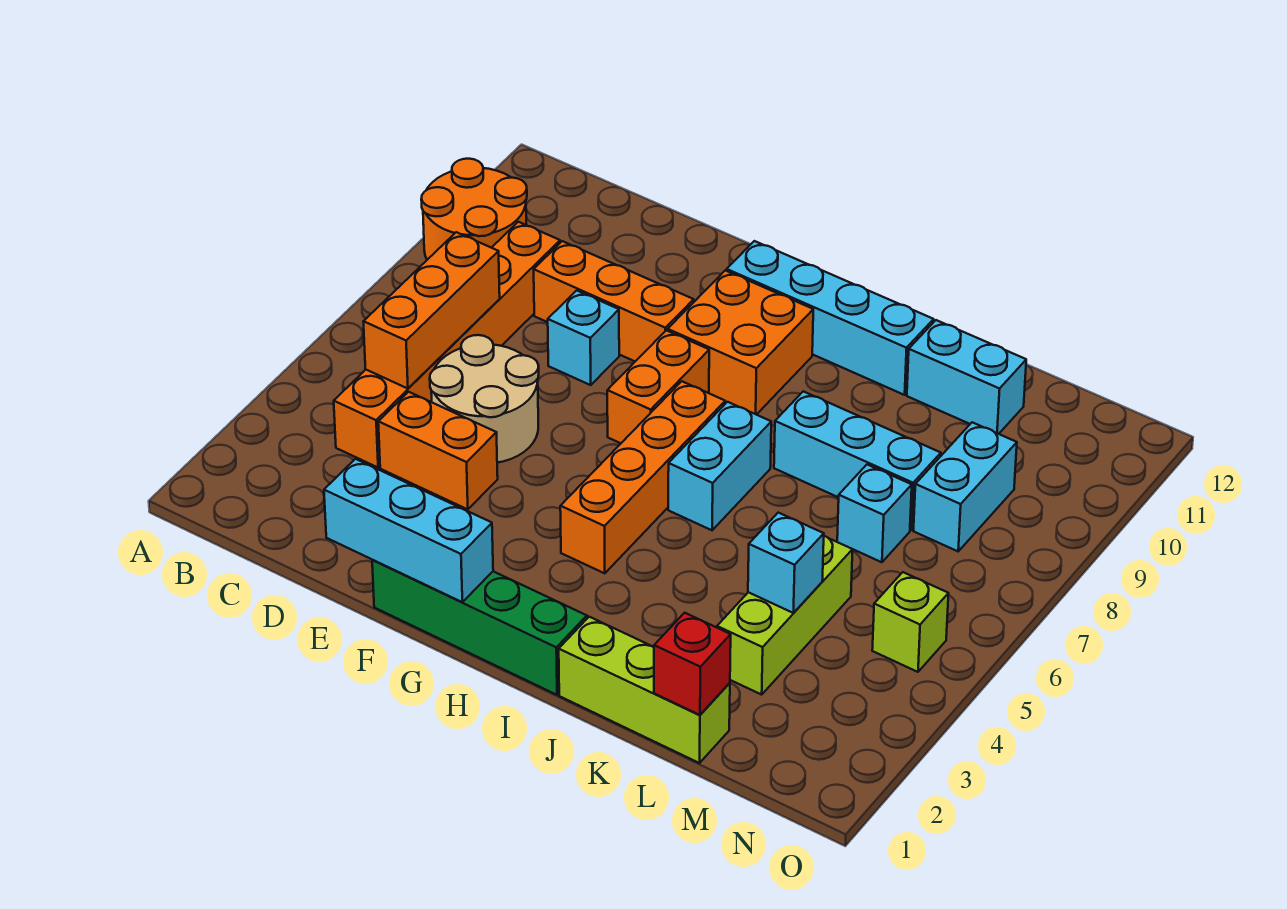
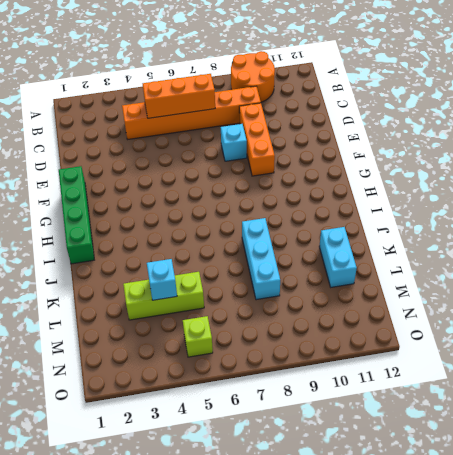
none -> orange brick D4:E4 level 1
none -> tan round brick D5:E6 level 1
none -> orange brick G7:G8 level 1

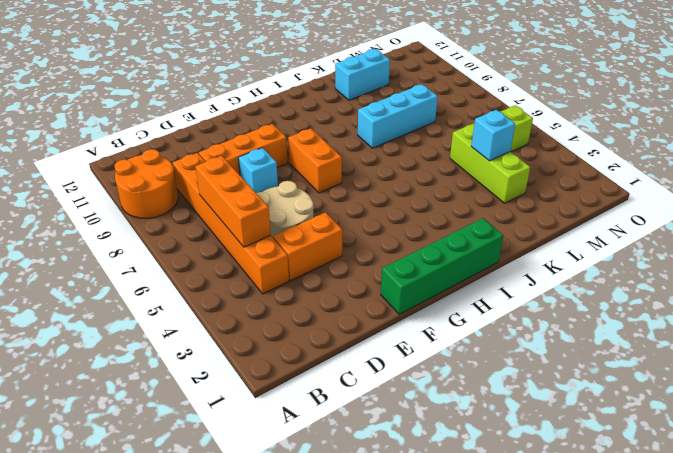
none -> orange brick G9:H10 level 1
none -> cyan brick G11:J11 level 1
none -> orange brick H4:H7 level 1

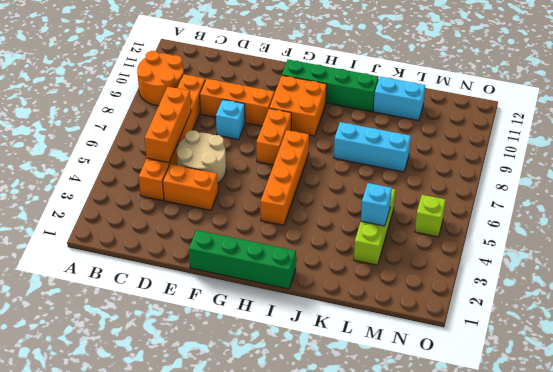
green brick G11:J11 level 1 -> cyan brick G11:J11 level 1
none -> cyan brick I6:I7 level 1
none -> lime brick J1:L1 level 1
none -> cyan brick L7 level 1

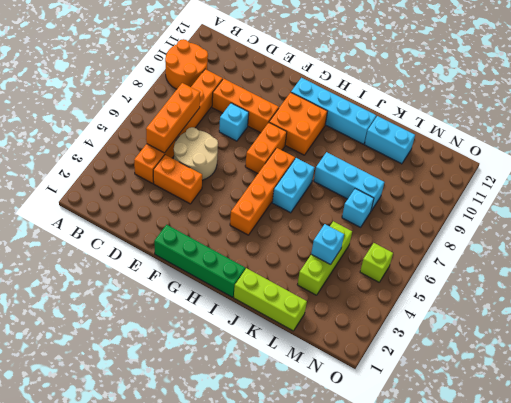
none -> cyan brick M8:M9 level 1
none -> cyan brick E1:G1 level 2
none -> red brick L1 level 2

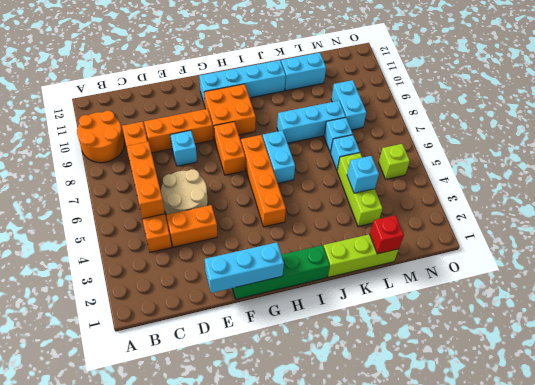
cyan brick L6 level 1 -> none

